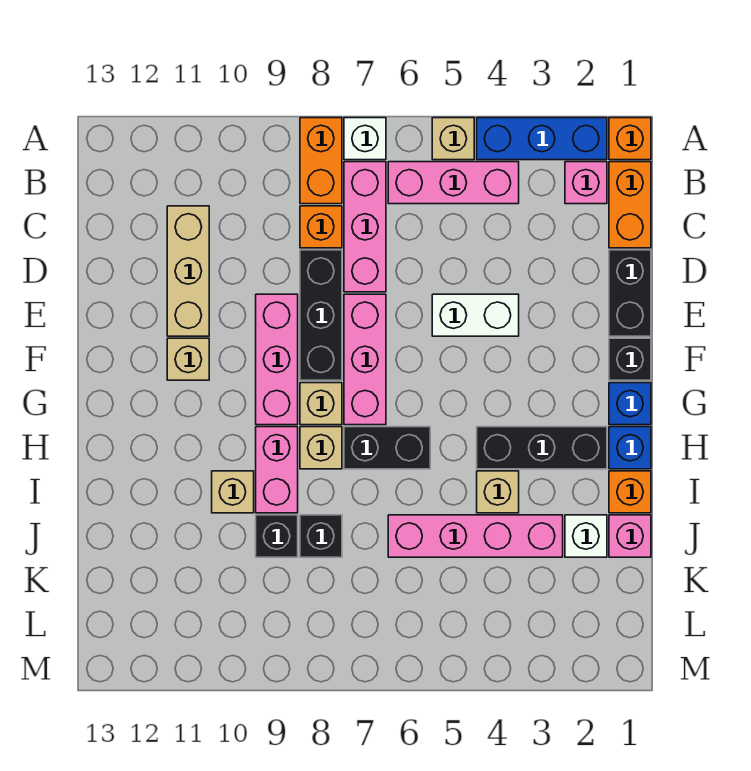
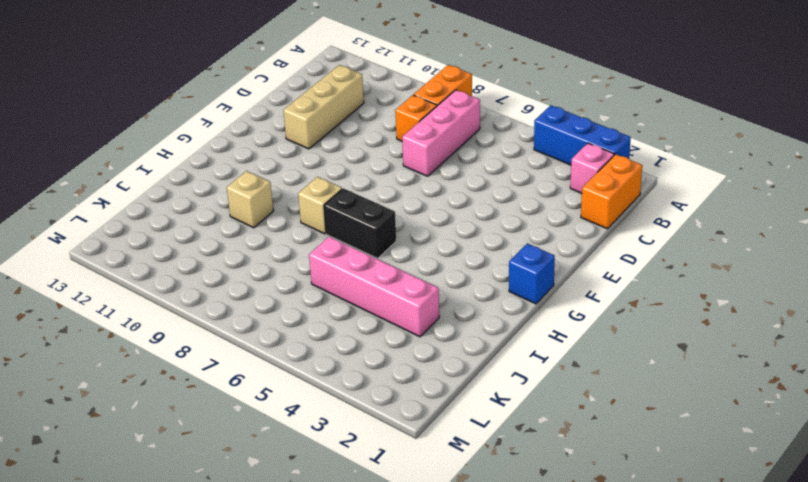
none -> orange brick A1 level 1
none -> tan brick A5 level 1
none -> white brick A7 level 1
none -> pink brick B4:B6 level 1

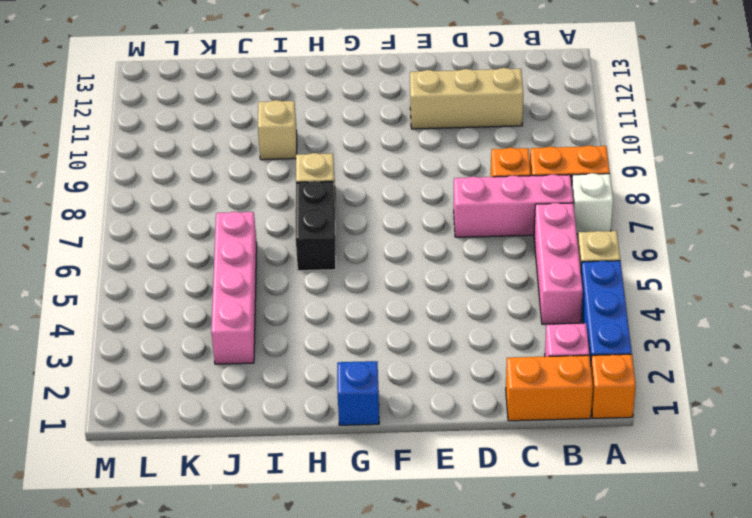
none -> black brick D1:E1 level 1
none -> black brick D8:F8 level 1
none -> white brick E4:E5 level 1
none -> pink brick E7:G7 level 1

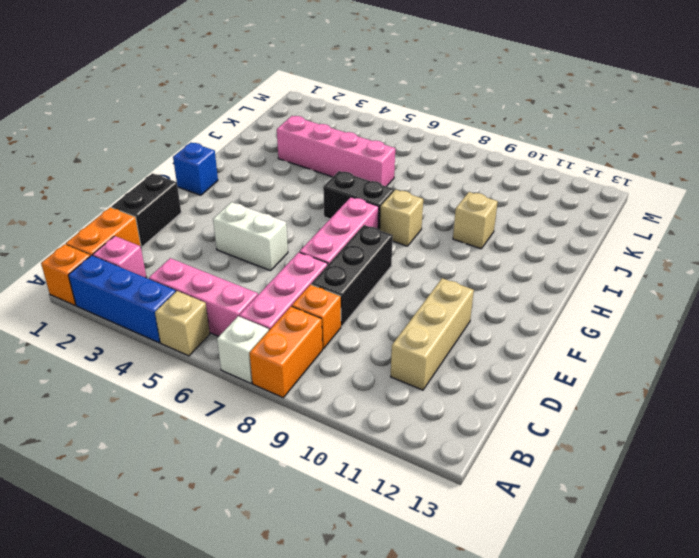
none -> pink brick E9:G9 level 1
none -> black brick F1 level 1
none -> tan brick F11 level 1
none -> tan brick G8 level 1

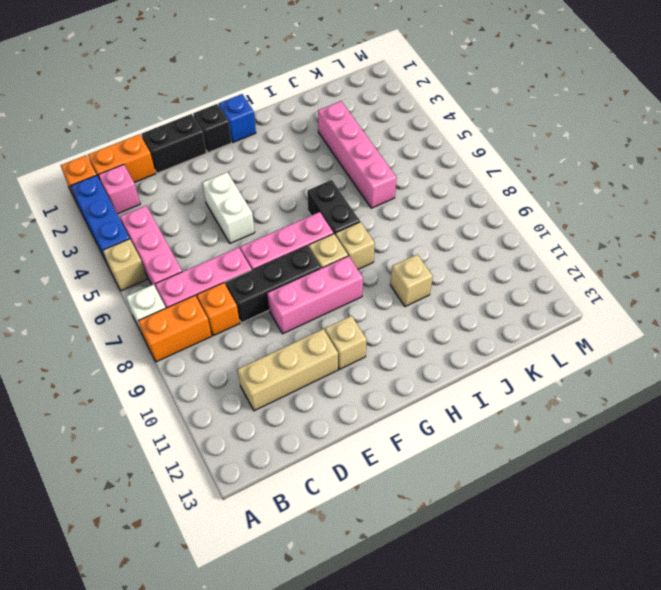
none -> blue brick H1 level 1
none -> black brick H2:H4 level 1
none -> pink brick H9:I9 level 1
none -> orange brick I1 level 1

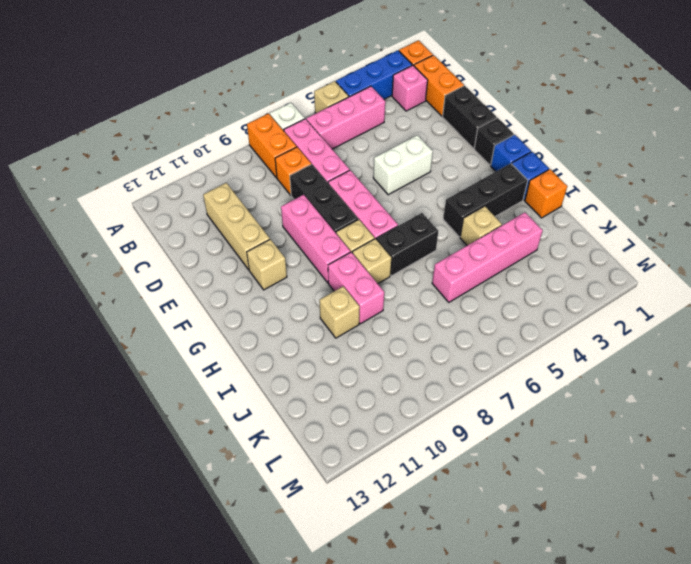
none -> pink brick J1 level 1
none -> white brick J2 level 1
none -> black brick J8 level 1
none -> black brick J9 level 1

